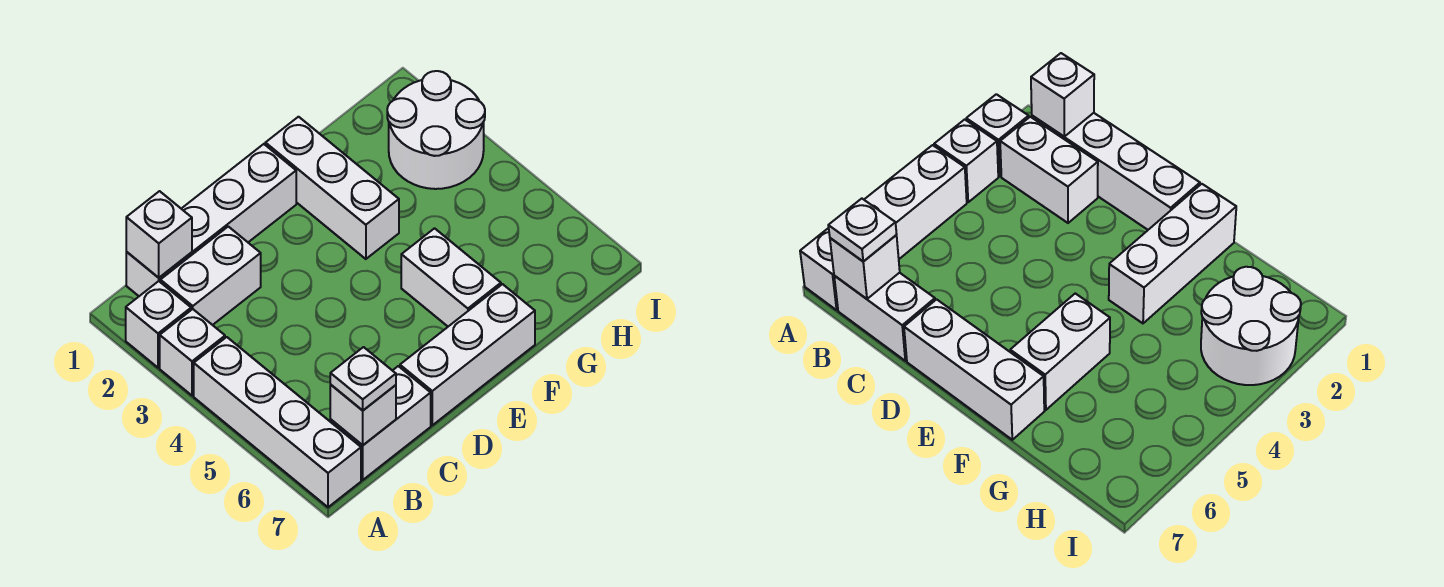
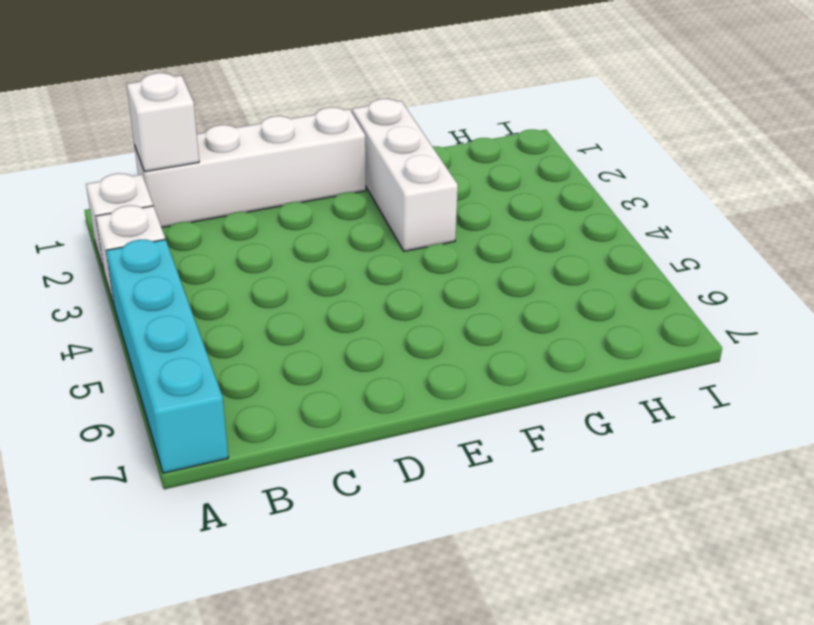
cyan brick A4:A7 level 1 -> white brick A4:A7 level 1
none -> white brick B2:C2 level 1
none -> white brick B7:C7 level 1
none -> white brick D7:F7 level 1

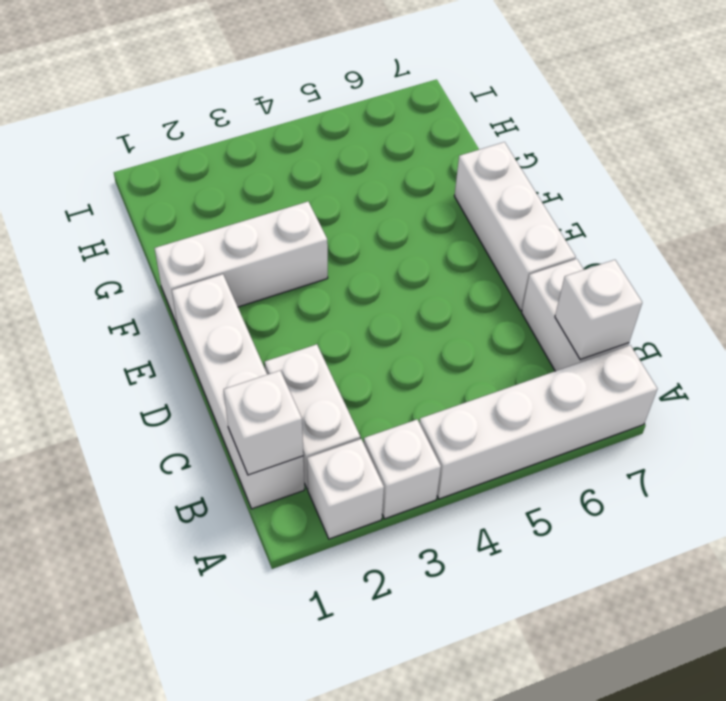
none -> white brick F5:F6 level 1
none -> white round brick H2:I3 level 1
none -> white plate B7 level 3

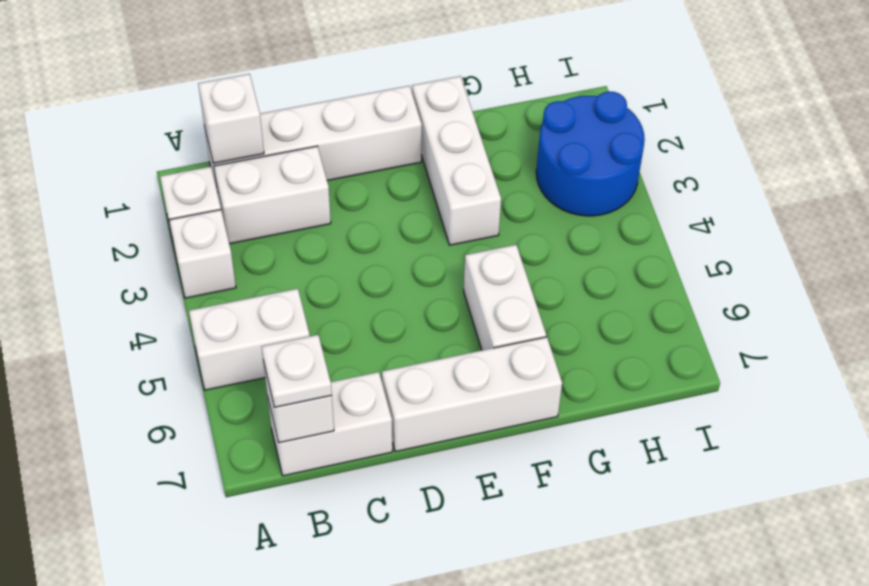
white brick A5:B5 level 1 -> white brick A4:A7 level 1
blue round brick H2:I3 level 1 -> white round brick H2:I3 level 1

